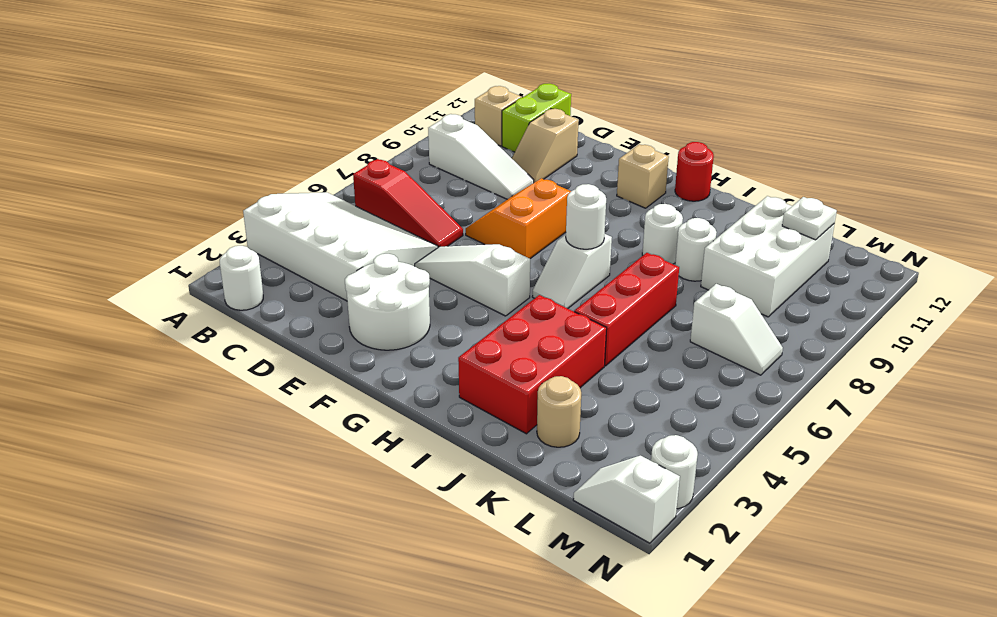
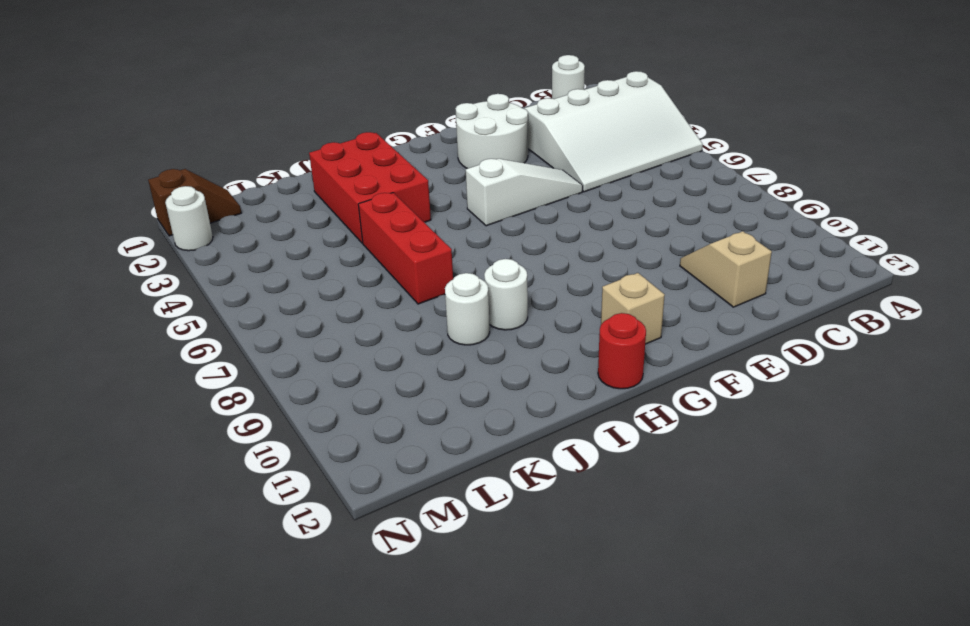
brown slope M1:N1 level 1 top N -> white slope M1:N1 level 1 top N
none -> red slope B6:D6 level 1 top B
none -> white slope B9:D9 level 1 top B
none -> tan brick B11 level 1

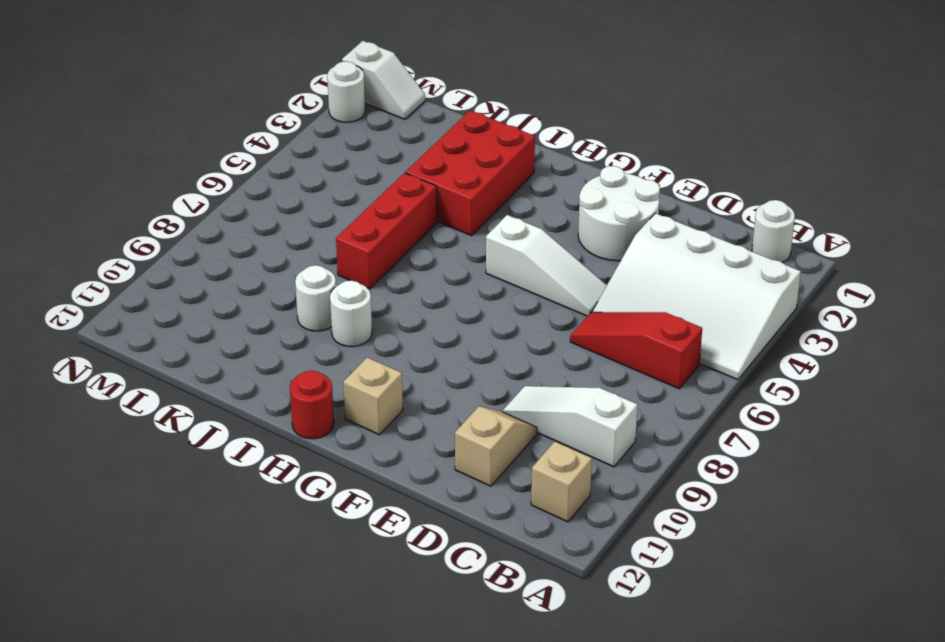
none -> lime brick C11:C12 level 1
none -> orange slope E7:F8 level 1 top F
none -> white slope H6:H7 level 1 top 7

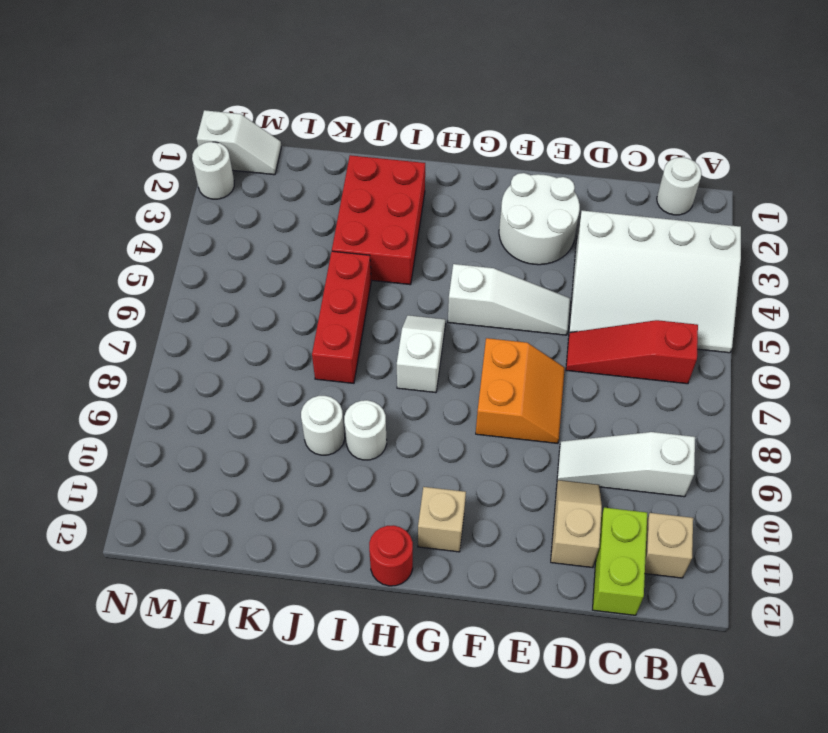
none -> tan round brick K2 level 1
none -> white brick K9:L11 level 1
none -> white slope L7:M7 level 1 top L

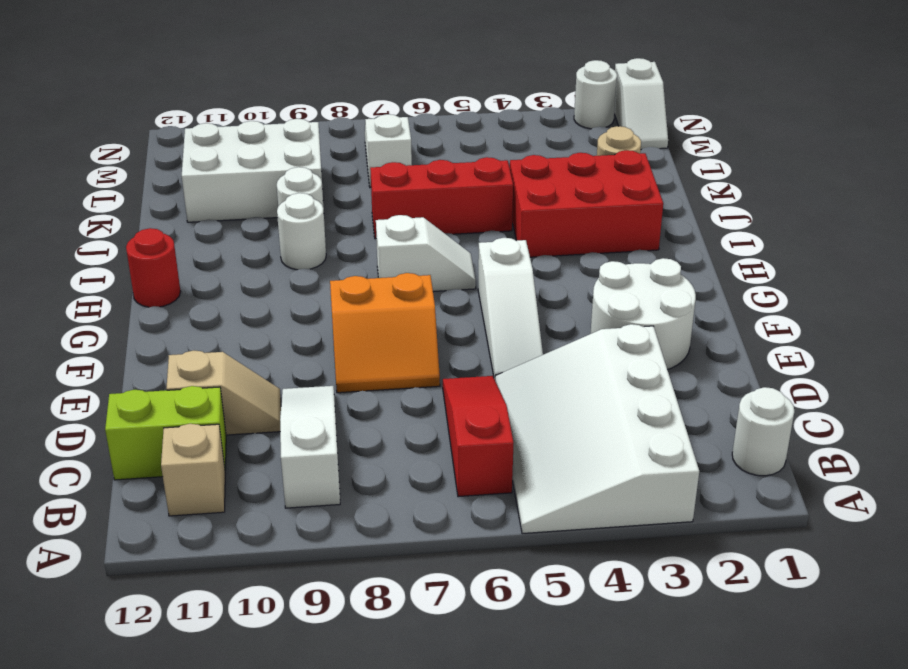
none -> tan brick G11 level 1
none -> white round brick H7 level 2
none -> white plate L11 level 2

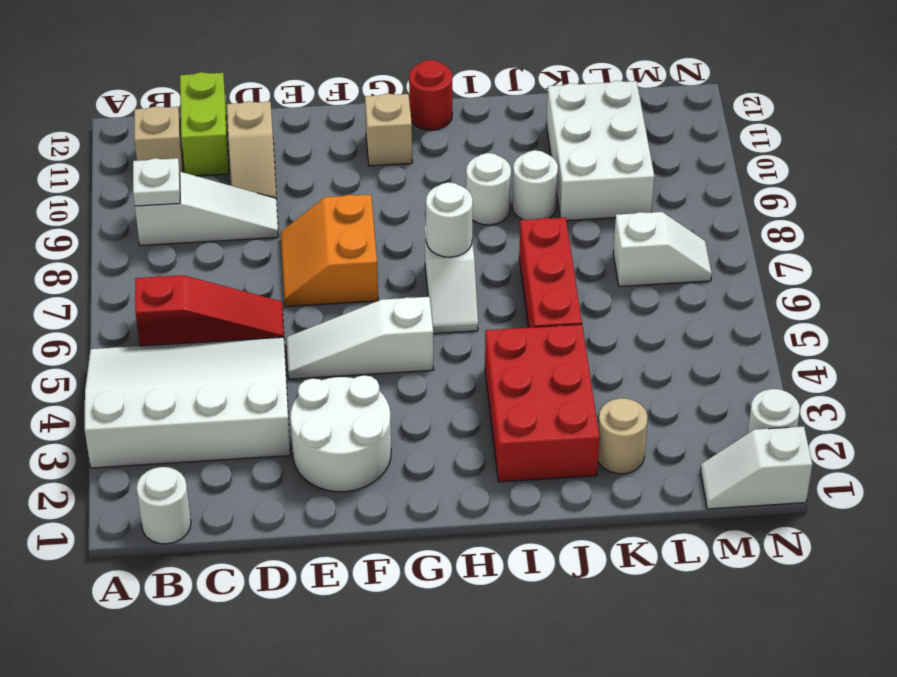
white plate B9 level 2 -> white plate L11 level 2

